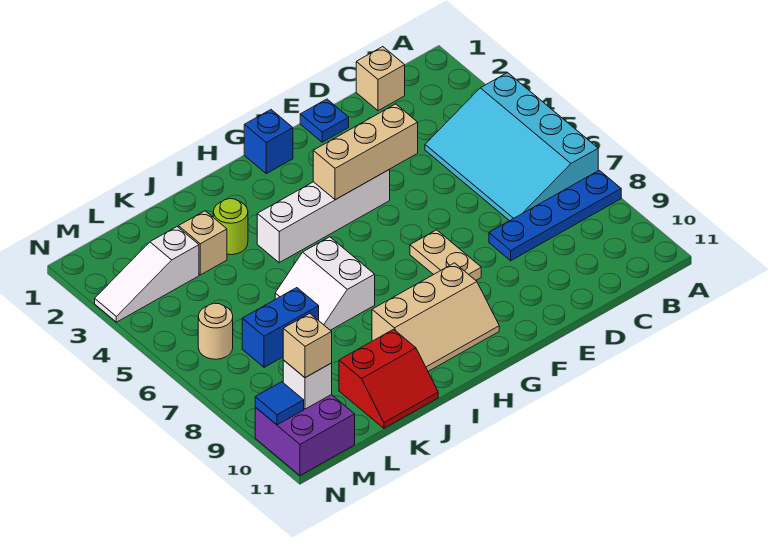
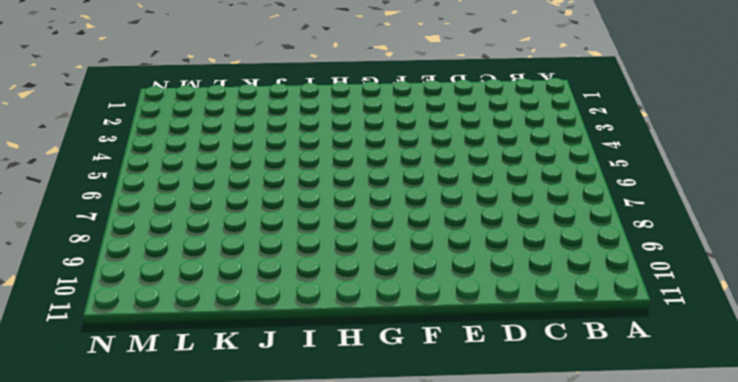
none -> cyan slope A4:C7 level 1 top A
none -> blue plate A8:D8 level 1
none -> tan brick C1 level 1

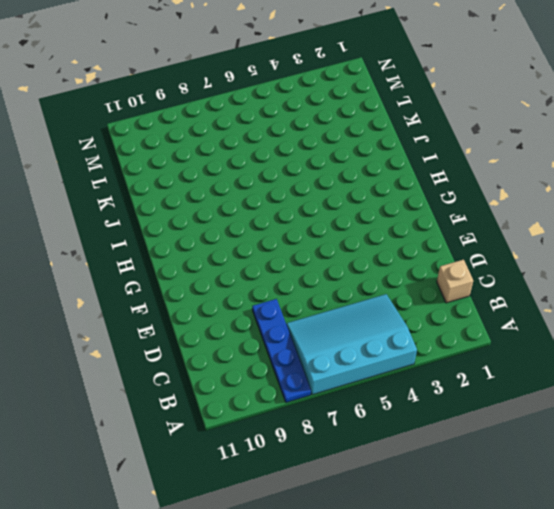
none -> blue plate E1 level 1
none -> white brick F4:I4 level 1
none -> tan plate F7:F8 level 1

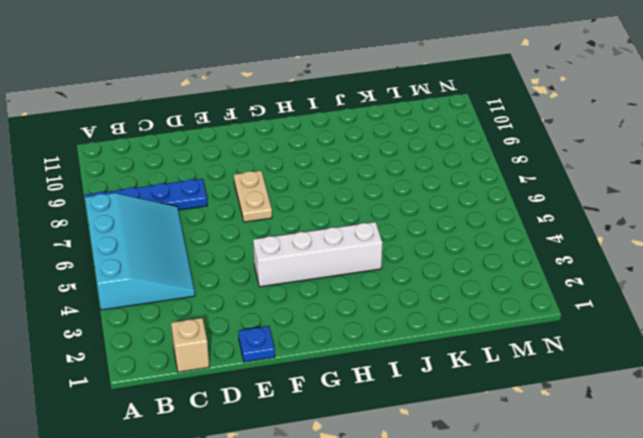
none -> blue brick G1 level 1
none -> tan slope G9:I10 level 1 top 9
none -> white slope I6:J7 level 1 top I

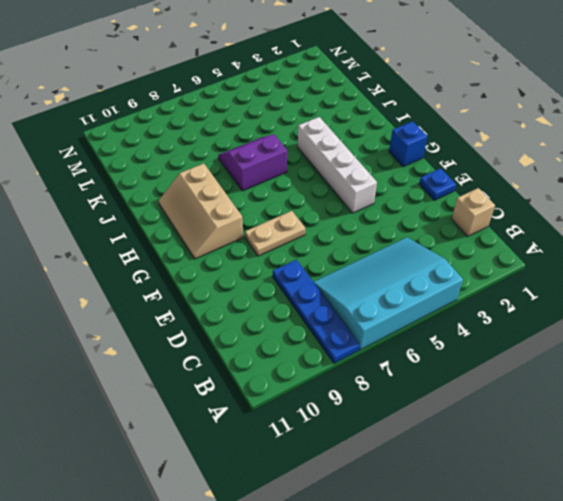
purple slope I6:J7 level 1 top I -> white slope I6:J7 level 1 top I
none -> lime round brick J3 level 1
none -> red slope J10:K11 level 1 top 10
none -> tan brick K3 level 1

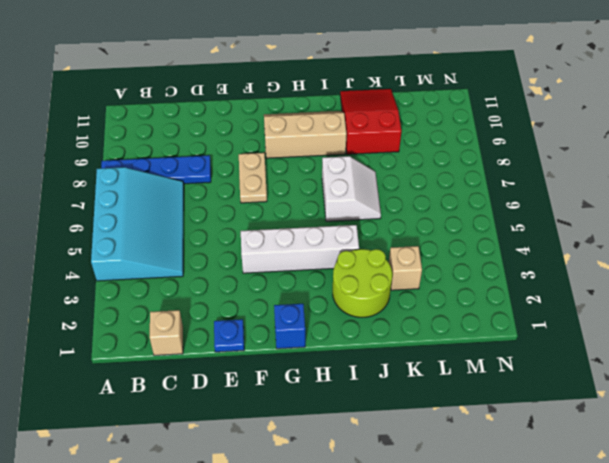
lime round brick I2:J3 level 1 -> lime round brick J3 level 1
red slope J9:K11 level 1 top 9 -> red slope J10:K11 level 1 top 10
none -> blue brick K7:L7 level 1
none -> white slope L3:N3 level 1 top L
none -> tan round brick M6 level 1

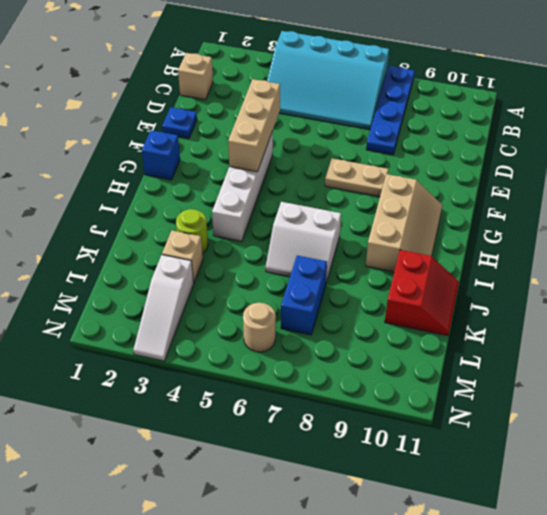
none -> purple brick M10:N11 level 1
none -> white brick M10 level 2
none -> blue tile N10 level 2

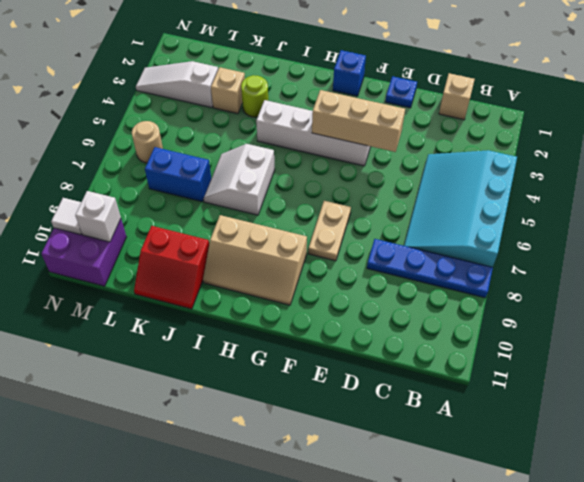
white tile N10 level 2 -> blue tile N10 level 2
none -> tan brick M10 level 3

